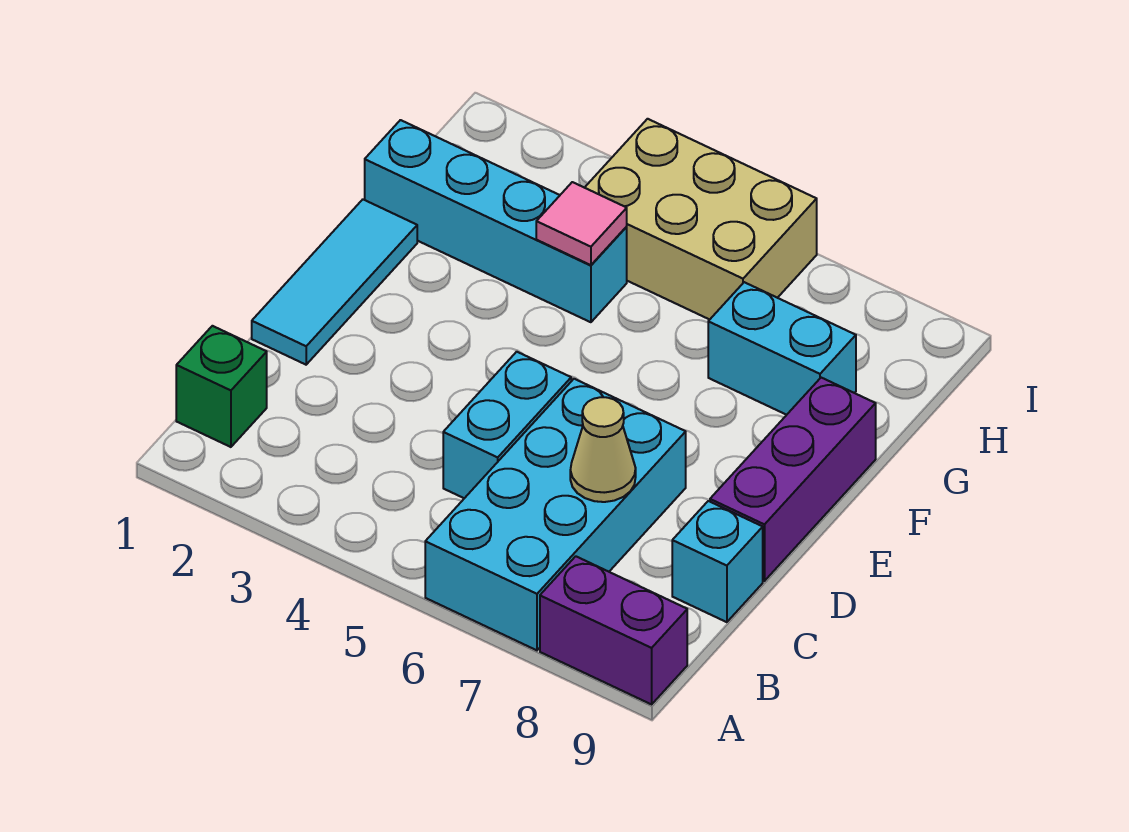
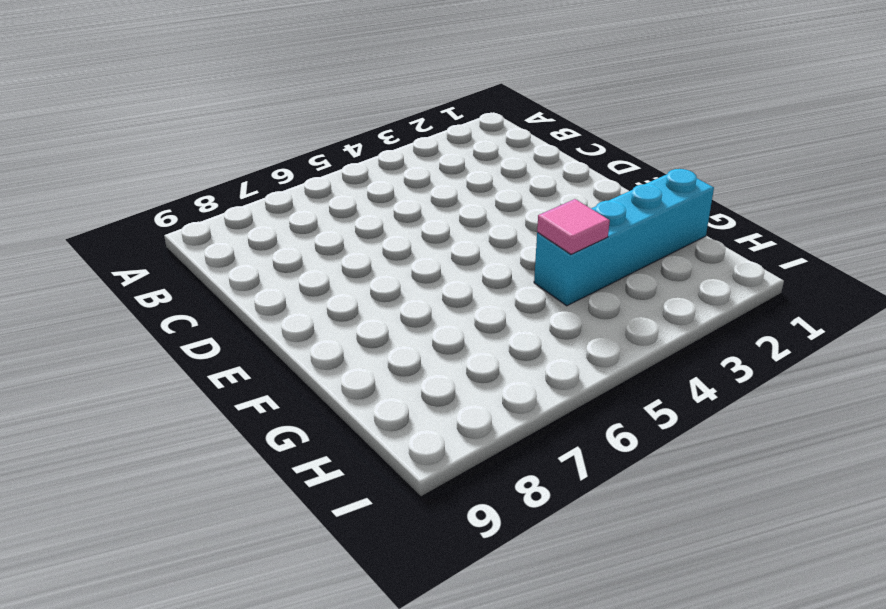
none -> cyan brick A6:D7 level 1
none -> purple brick A8:A9 level 1
none -> green brick B1 level 1

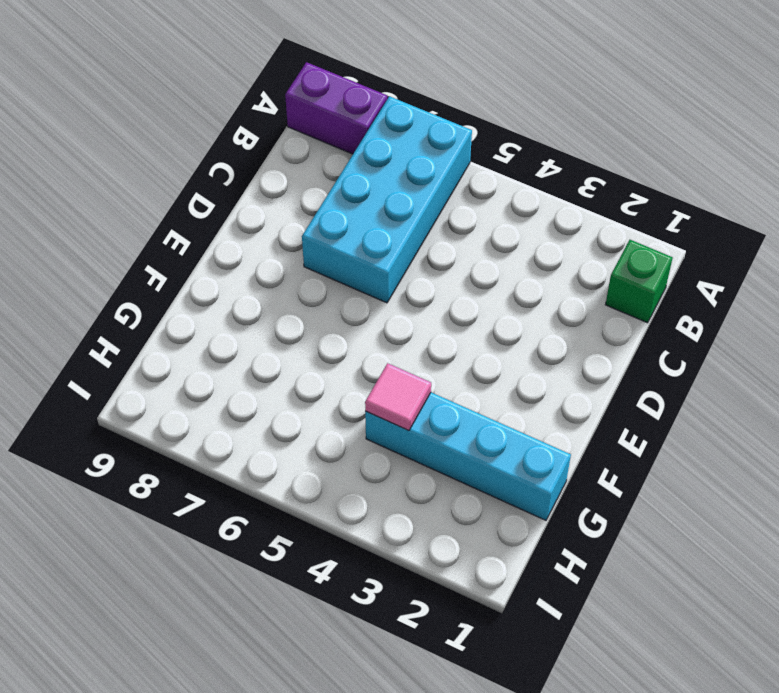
none -> cyan brick C5:D5 level 1
none -> cyan brick C9 level 1
none -> cyan tile D1:F1 level 1

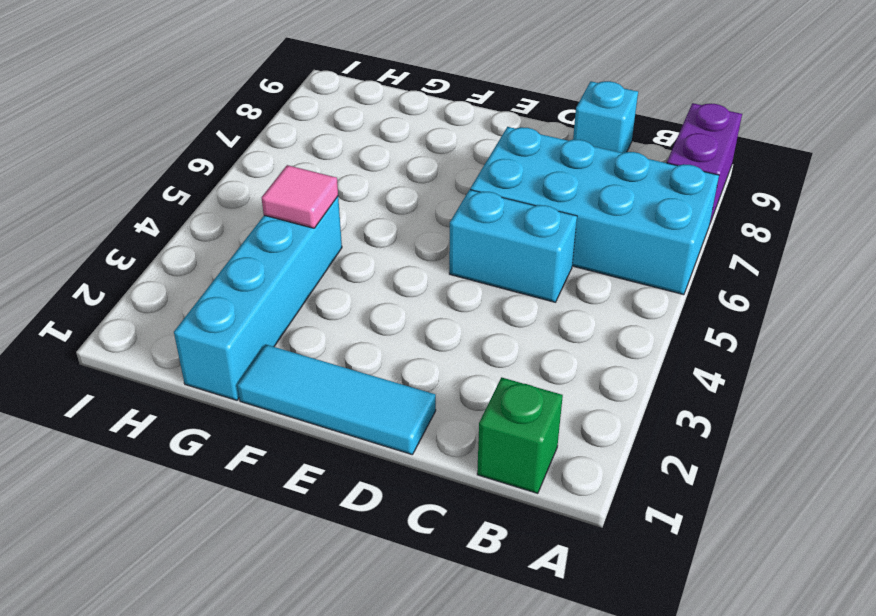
none -> purple brick D9:F9 level 1
none -> cyan brick G7:G8 level 1
none -> tan brick H4:I6 level 1

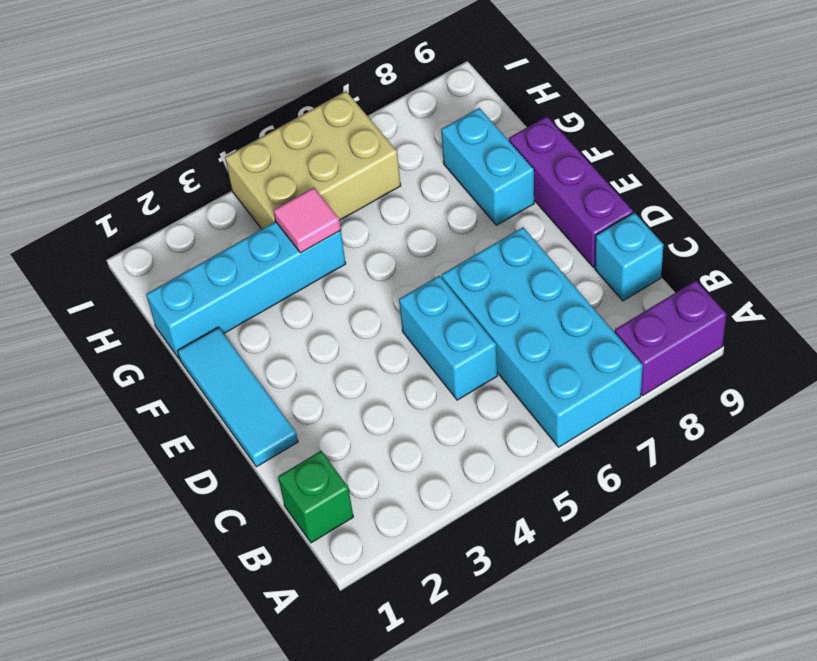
cyan brick F8:G8 level 1 -> cyan brick G7:G8 level 1
none -> tan cone C7 level 2

